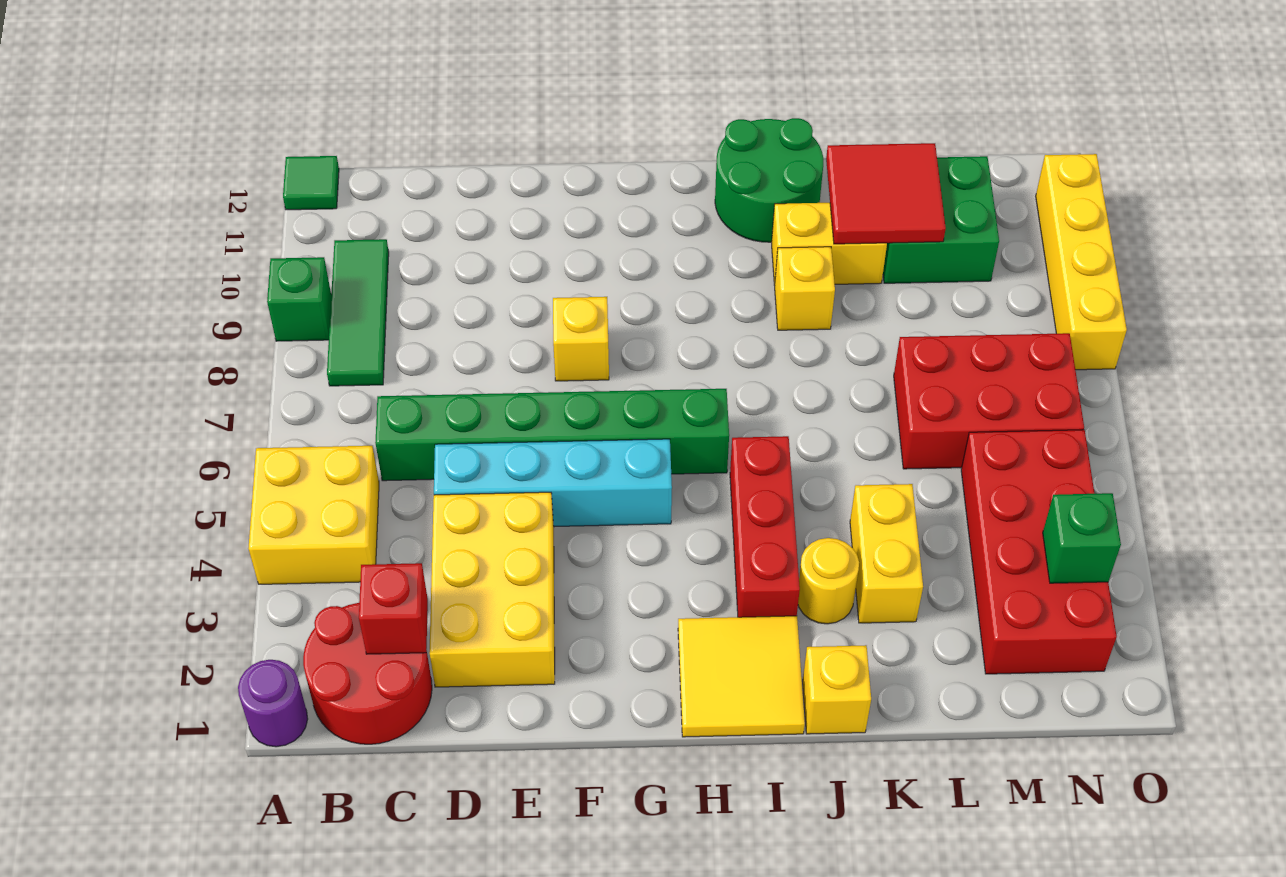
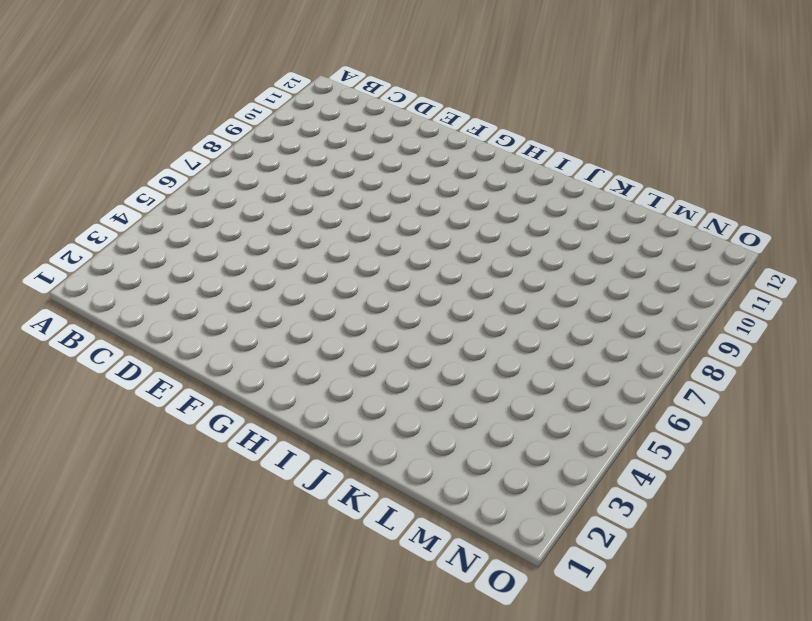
none -> purple round brick A1 level 1
none -> yellow brick A4:B5 level 1
none -> green brick A9 level 1

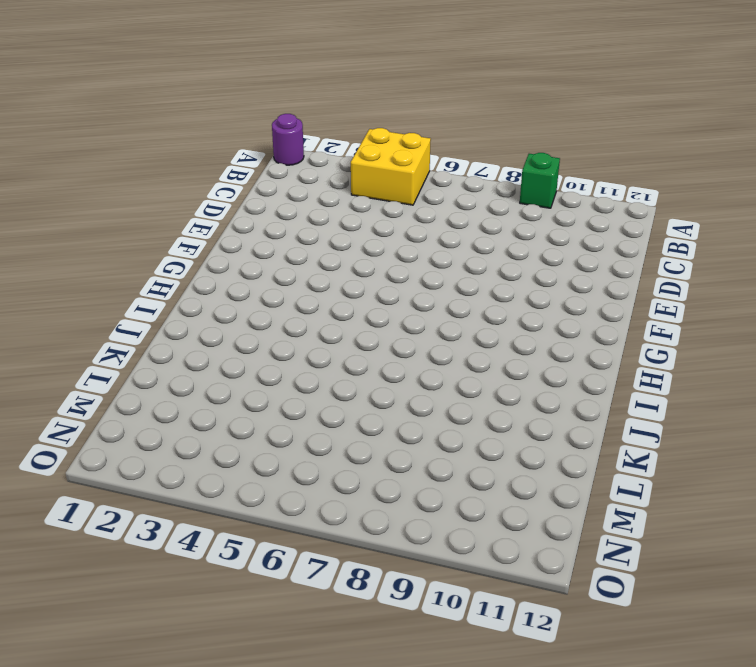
none -> green tile A12 level 1
none -> red round brick B1:C2 level 1
none -> green tile B8:B10 level 1

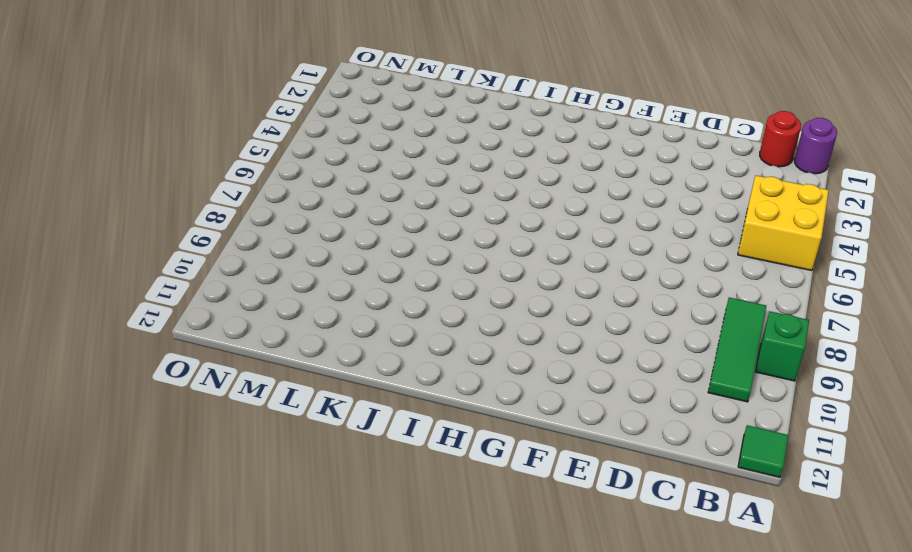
red round brick B1 level 1 -> red round brick B1:C2 level 1
none -> green brick C6:H6 level 1
none -> yellow brick D2:E4 level 1
none -> cyan brick D5:G5 level 1

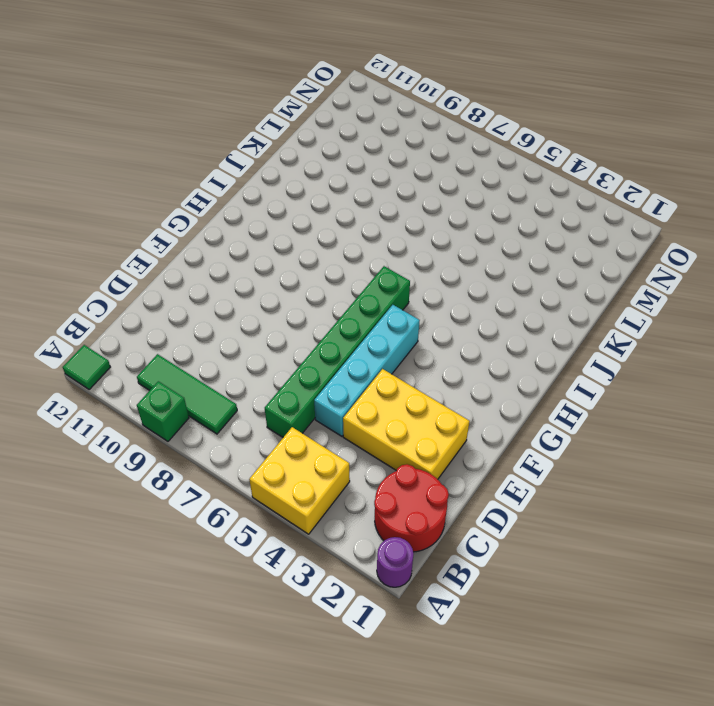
none -> yellow brick F8 level 1
none -> yellow tile H1:I2 level 1
none -> red brick I3:I5 level 1

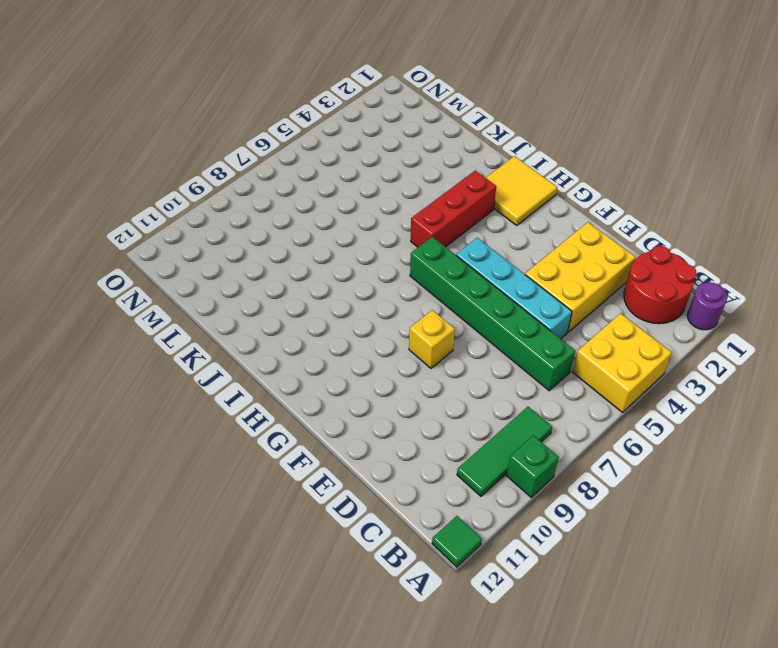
none -> green round brick I11:J12 level 1
none -> yellow brick J1 level 1
none -> yellow round brick J3 level 1

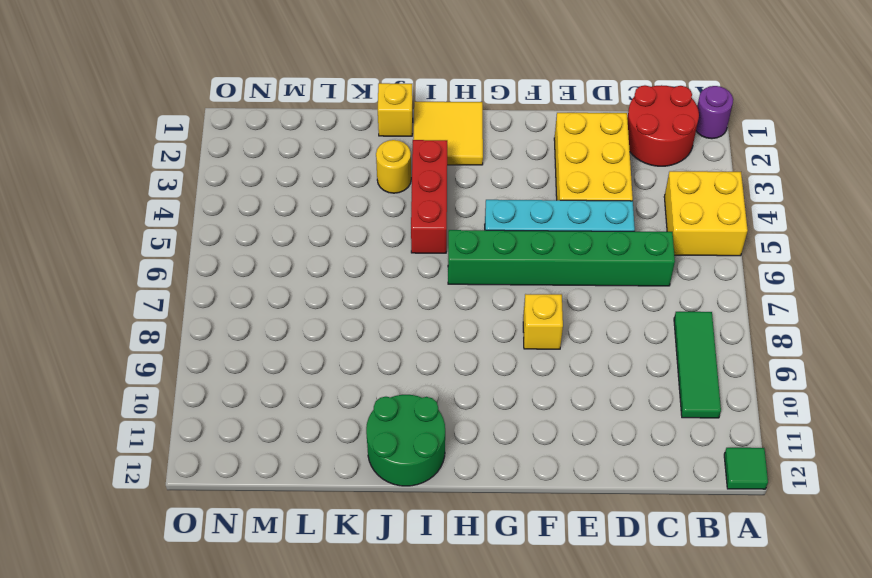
none -> green brick A9 level 1
none -> yellow brick J9 level 1
none -> yellow brick J10:K10 level 1

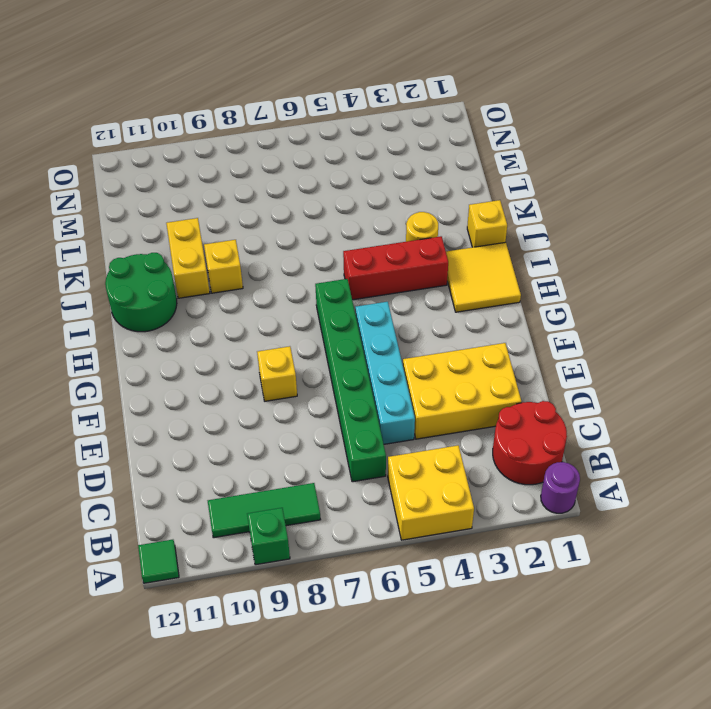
none -> yellow brick K3:K4 level 1
none -> red brick L6:N7 level 1
none -> green brick L10:M11 level 1

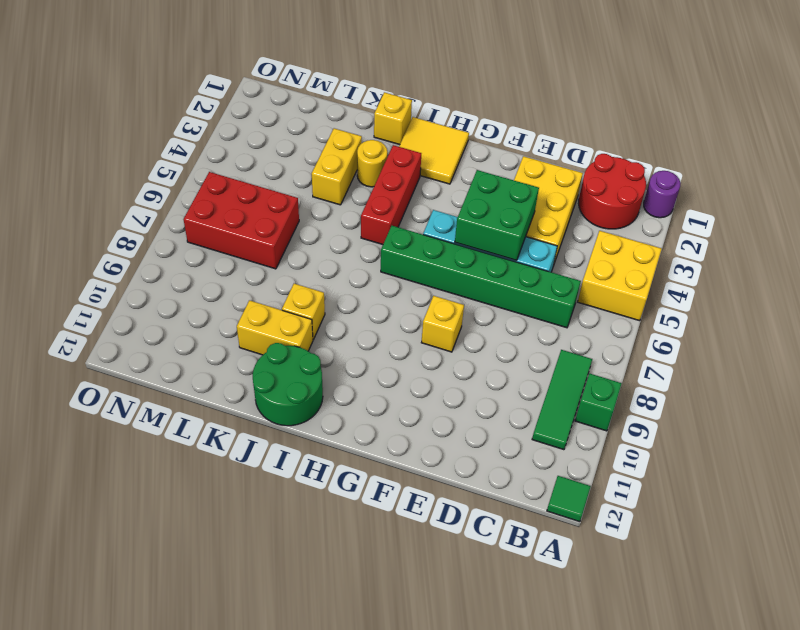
green brick E4:F5 level 2 -> green brick L10:M11 level 1
none -> red brick M2:N5 level 1
none -> yellow brick O8:O11 level 1
none -> red brick C2 level 2

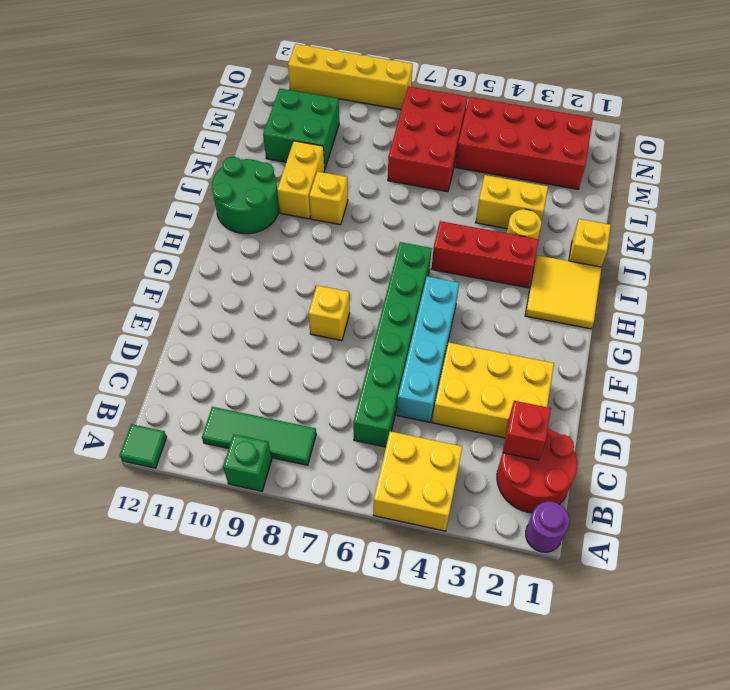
none -> red tile K10:L11 level 2
none -> green brick N3 level 2

